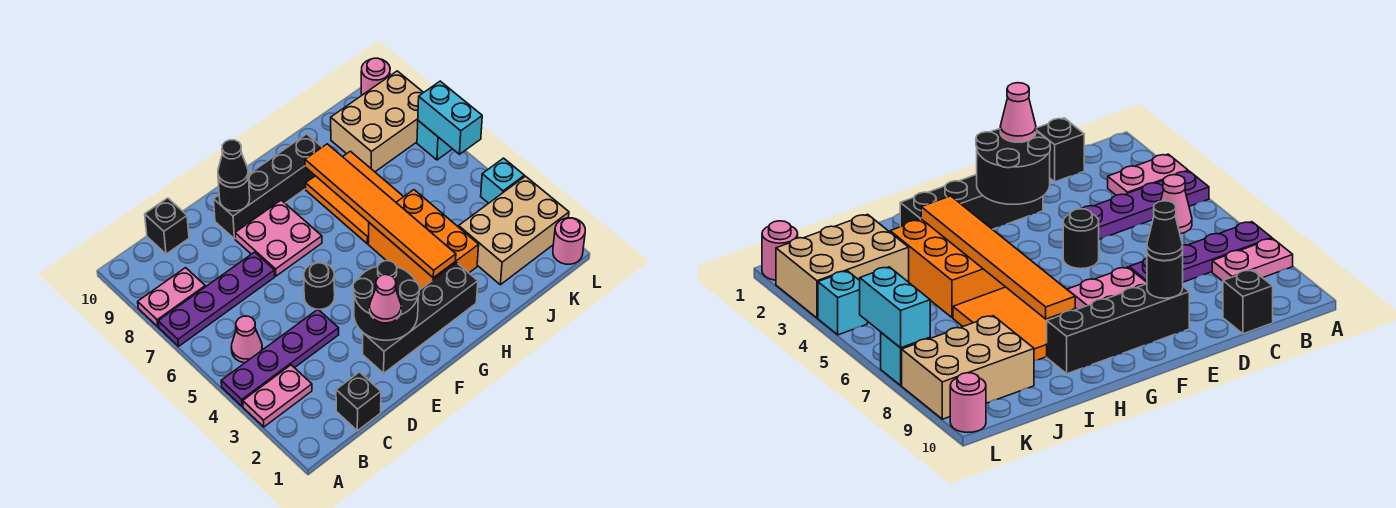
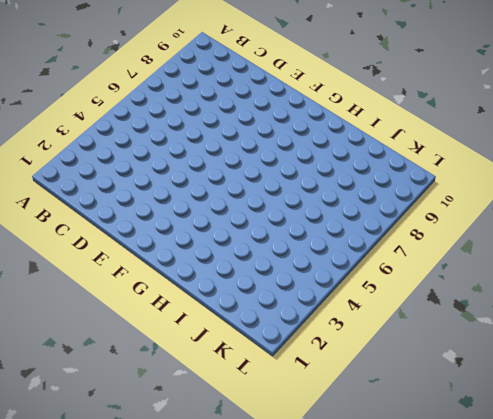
none -> pink plate A3:B3 level 1
none -> purple plate A4:D4 level 1
none -> purple plate A7:D7 level 1

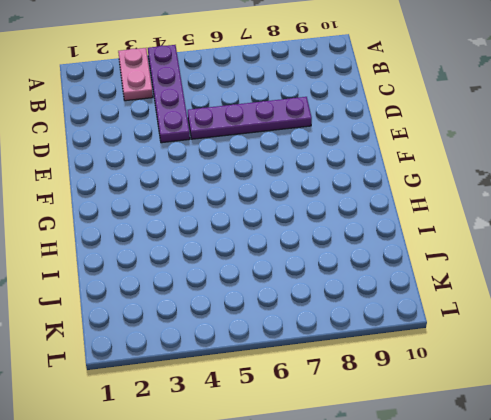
purple plate D5:D8 level 1 -> purple plate A7:D7 level 1
none -> pink plate A8:B8 level 1
none -> pink cone B5 level 1
none -> black brick C1 level 1

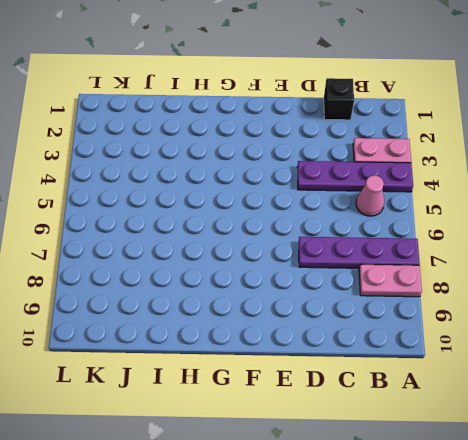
none -> black brick C10 level 1
none -> black brick E2:H2 level 1
none -> black round brick E5 level 1

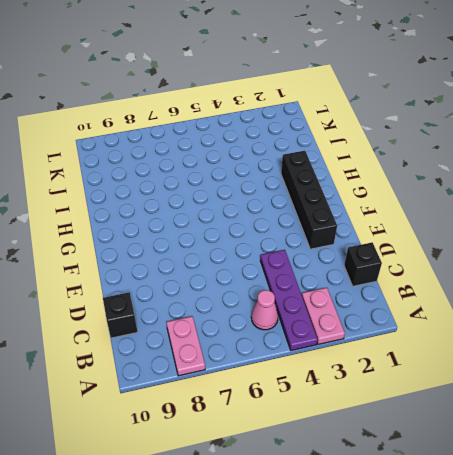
none -> purple plate A7:D7 level 1
none -> black round brick E5 level 1
none -> pink plate E7:F8 level 1

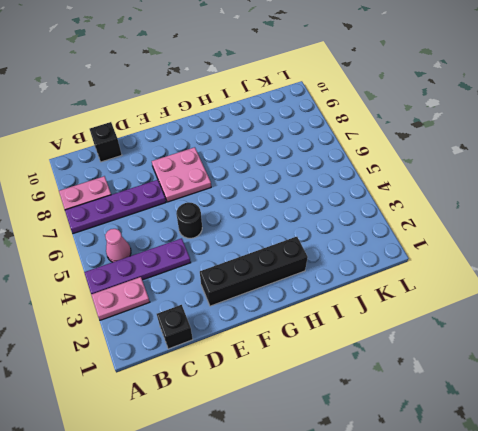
none -> black brick E9:H9 level 1
none -> orange brick H3:I5 level 1
none -> orange tile H6:I8 level 1

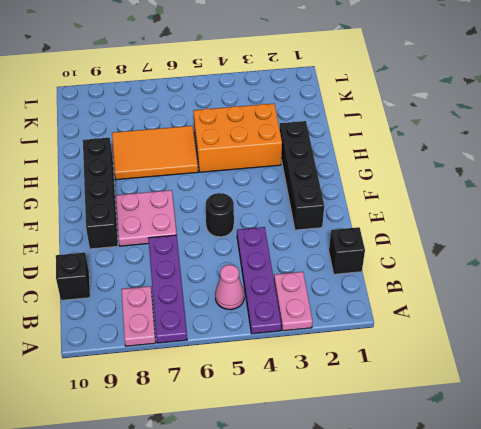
none -> tan brick J2:L3 level 1
none -> tan brick J8:L9 level 1
none -> pink round brick L1 level 1

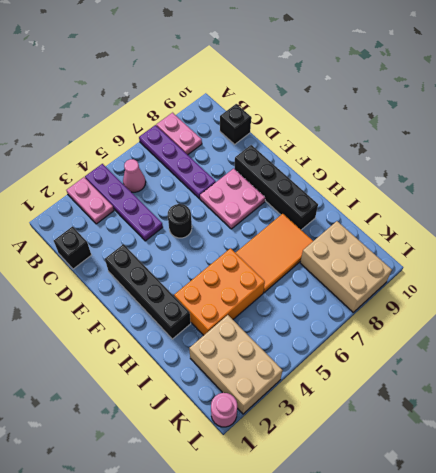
none -> cyan brick L4 level 1
none -> cyan brick L7 level 1
none -> pink round brick L10 level 1

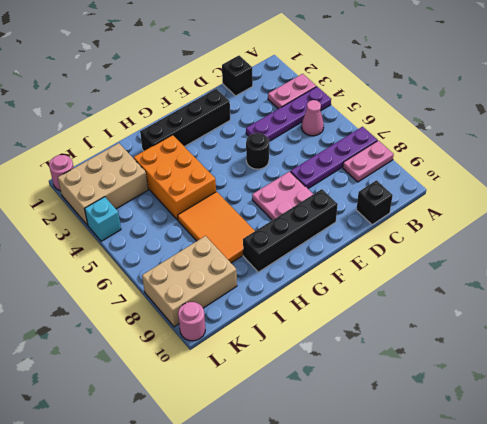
none -> cyan brick L7 level 1
none -> black round brick E2:F3 level 2
none -> black round brick E9 level 2

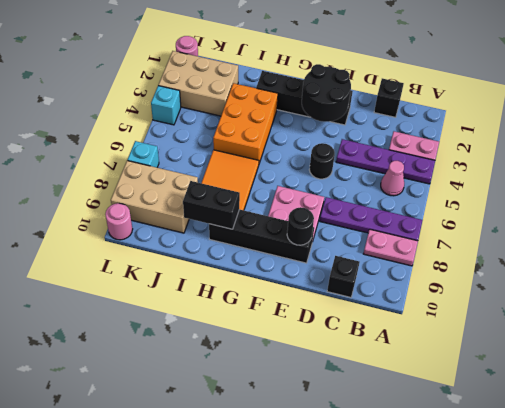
black brick H9:I9 level 2 -> none
none -> orange tile H3:H8 level 2
none -> cyan brick L6:L7 level 2
none -> pink cone E2 level 3

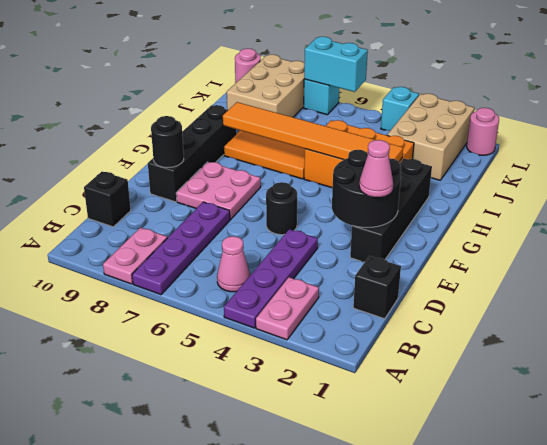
none -> black cone E9 level 3

